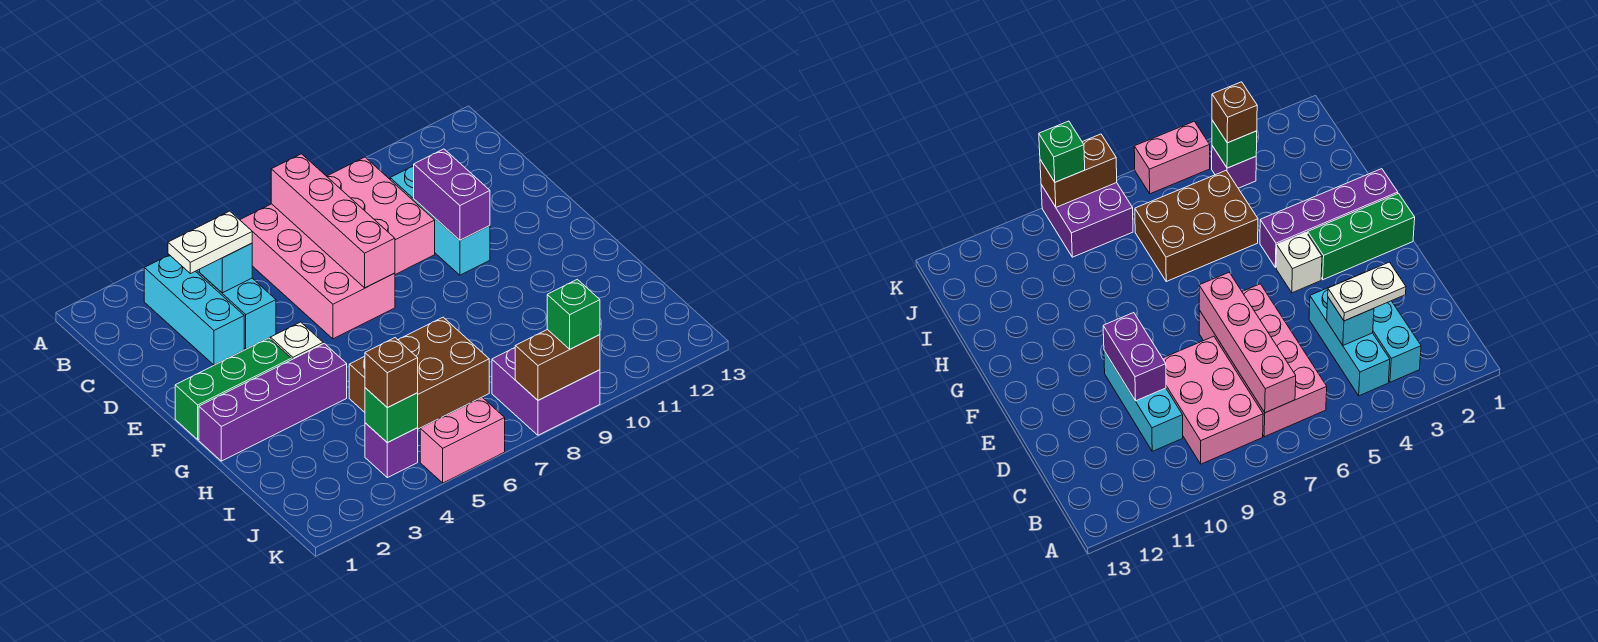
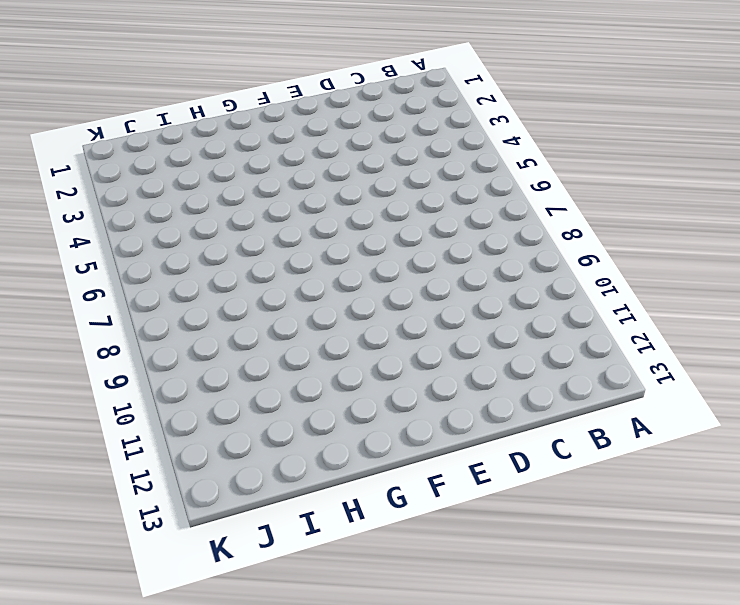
none -> cyan brick B3:D3 level 1
none -> cyan brick B4:D4 level 1
none -> pink brick B6:E7 level 1

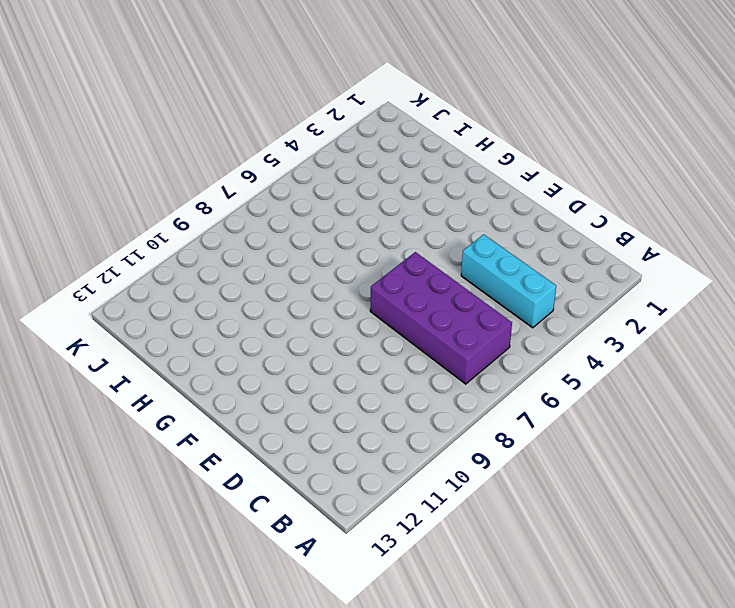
purple brick B6:E7 level 1 -> pink brick B6:E7 level 1
none -> cyan brick B3:D3 level 1
none -> pink brick B8:D9 level 1
none -> cyan brick C10:E10 level 1

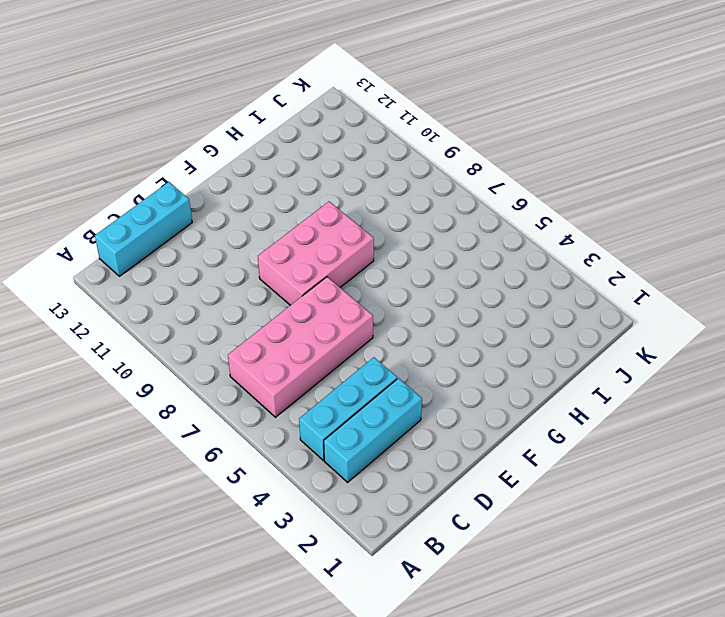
cyan brick B13:D13 level 1 -> cyan brick C10:E10 level 1
pink brick E8:G9 level 1 -> pink brick B8:D9 level 1
none -> green brick F1:F3 level 1
none -> white brick F4 level 1
none -> purple brick G1:G4 level 1

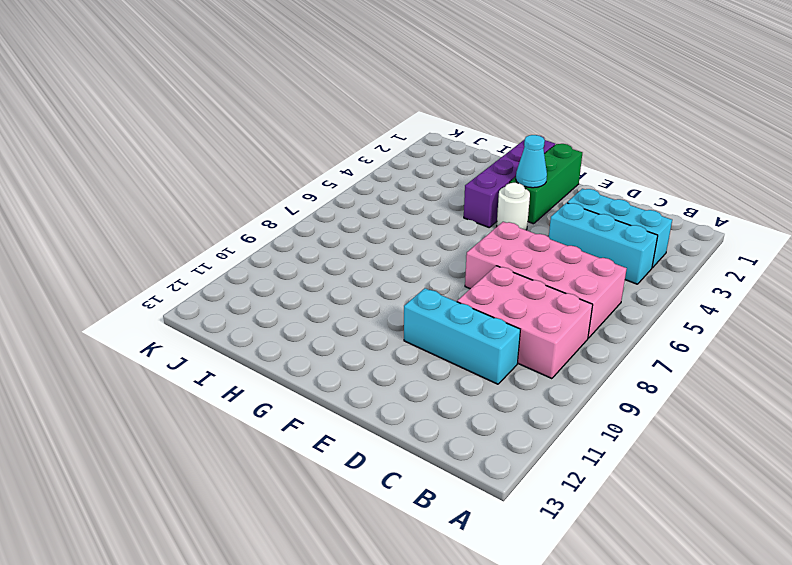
cyan cone F3 level 2 -> none
white round brick F4 level 1 -> white brick F4 level 1
none -> brown brick H5:I7 level 1
none -> purple brick J4 level 1
none -> purple brick J8:K9 level 1

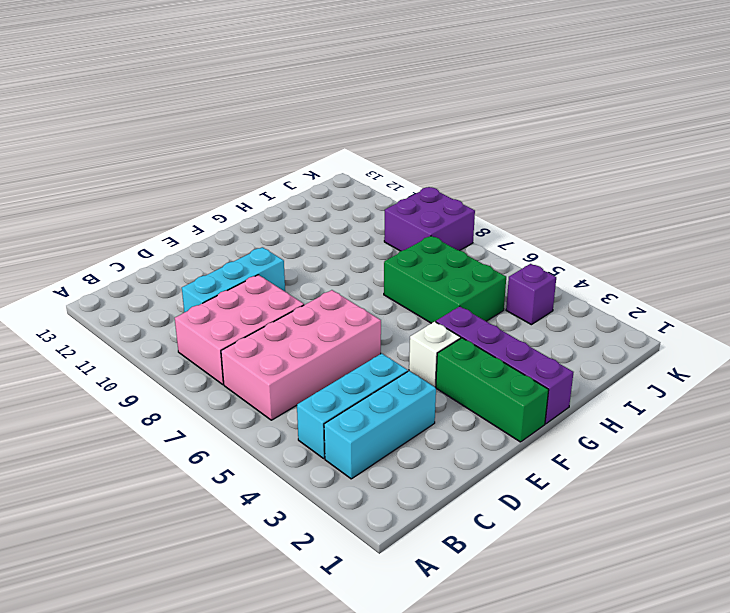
green brick H5:I7 level 1 -> brown brick H5:I7 level 1
none -> pink brick K5:K6 level 1
none -> pink brick B7:E7 level 2
none -> cyan brick C4 level 2

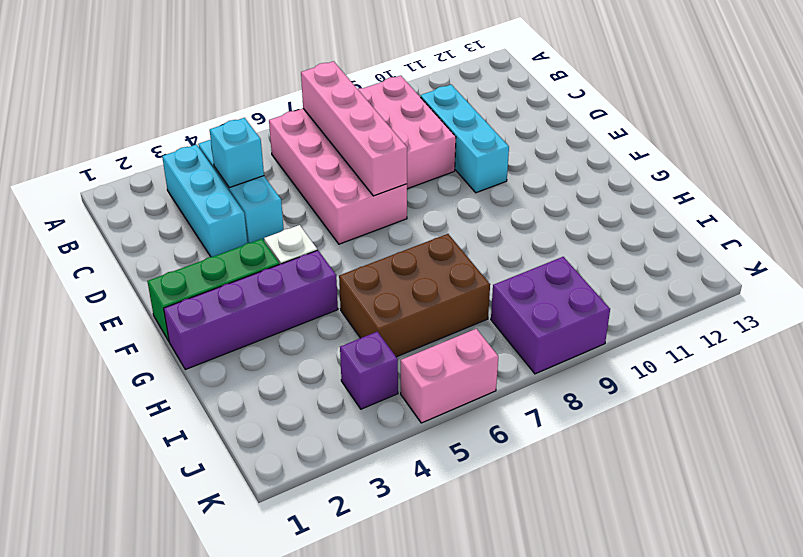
none -> purple brick D10:E10 level 2
none -> green brick J4 level 2
none -> brown brick K8:K9 level 2

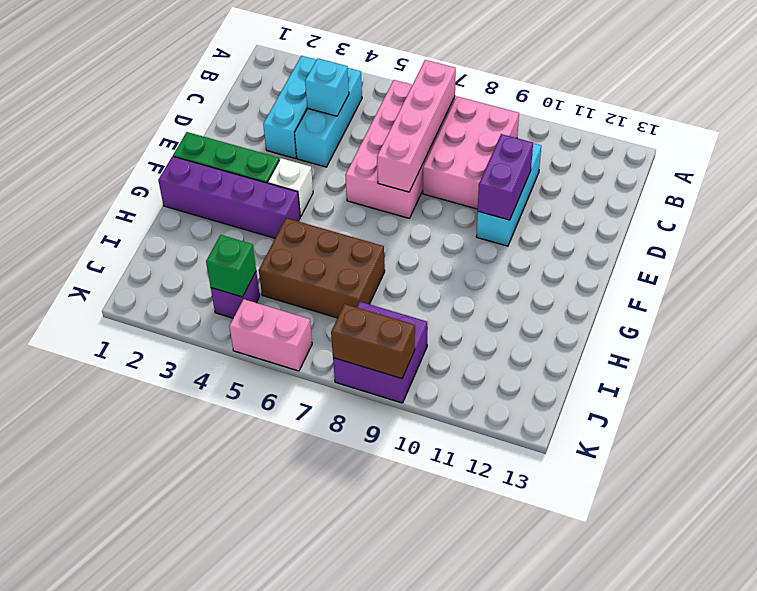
none -> white plate C3:C4 level 3
none -> brown brick J4 level 3
none -> green brick K9 level 3

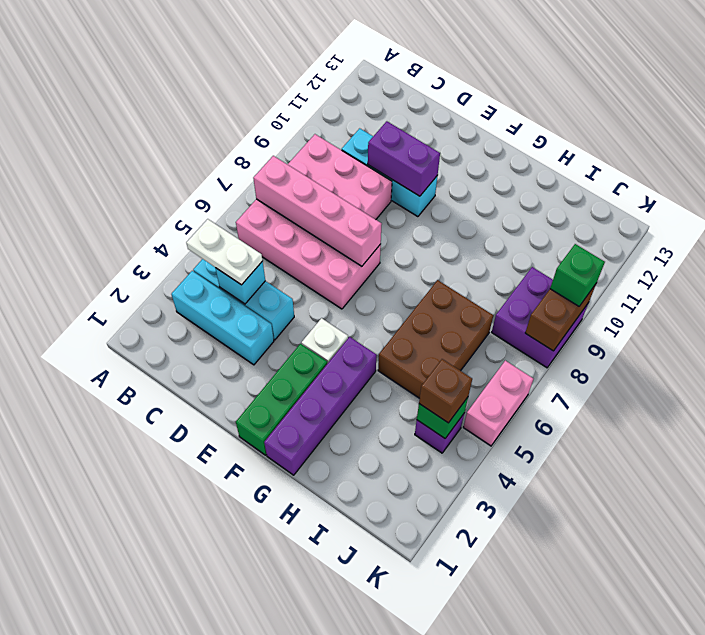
white plate B4:C4 level 3 -> white plate C3:C4 level 3

